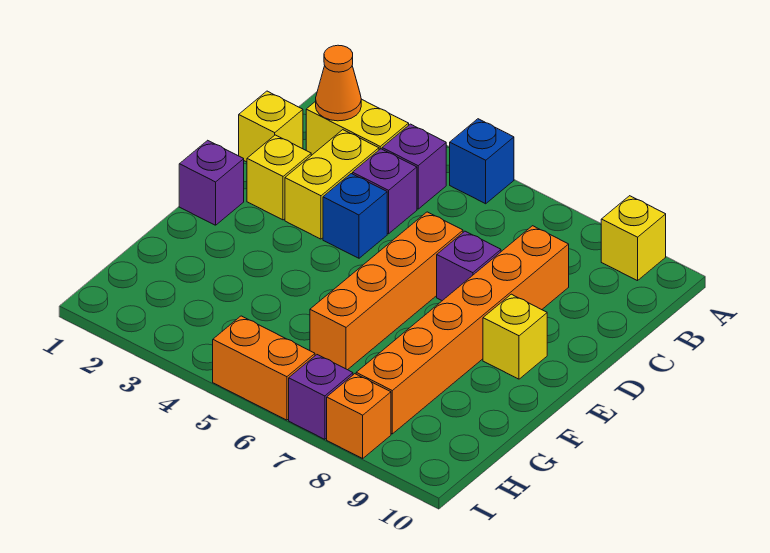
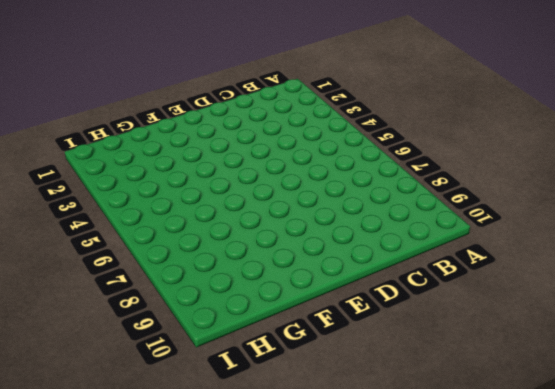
none -> blue brick A5 level 1
none -> yellow brick A9 level 1
none -> yellow brick B2:B3 level 1

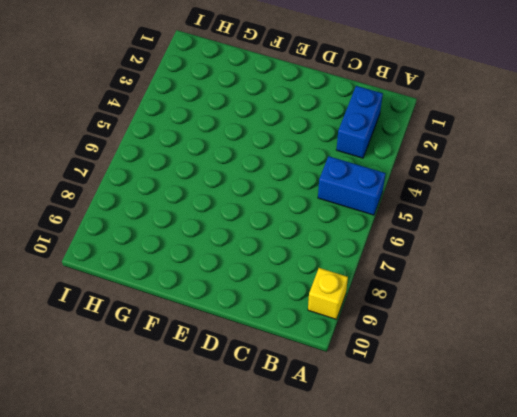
blue brick A5:B5 level 1 -> blue brick A5 level 1
blue brick B2:B3 level 1 -> yellow brick B2:B3 level 1
none -> purple brick B4 level 1
none -> yellow brick C1 level 1
none -> yellow brick C3:D3 level 1

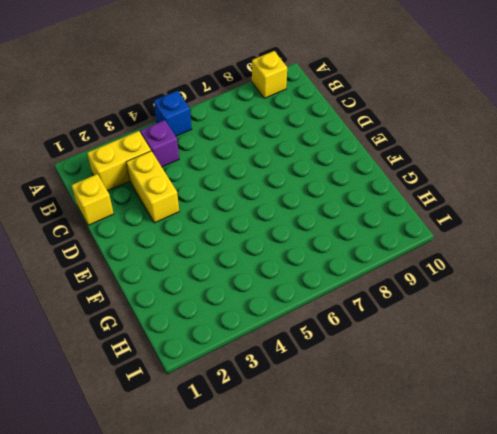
none -> purple brick C4 level 1
none -> orange brick C8:H8 level 1
none -> yellow brick D2 level 1

